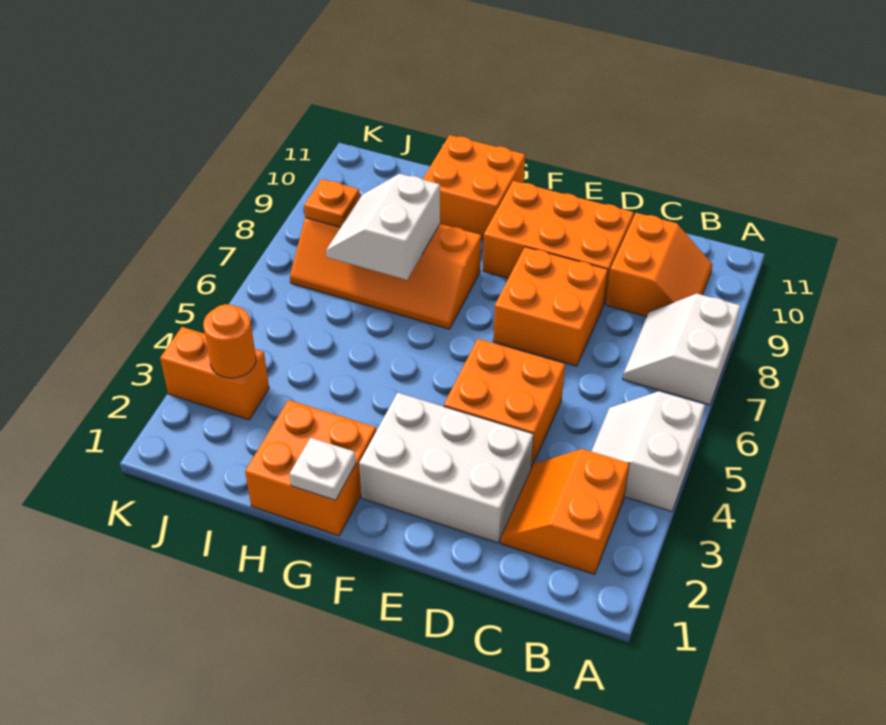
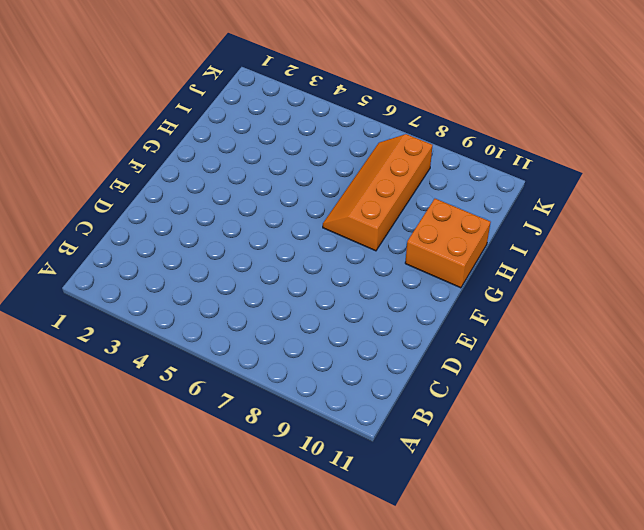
none -> white slope A4:B5 level 1 top A
none -> white slope A7:B8 level 1 top A
none -> orange slope B2:C3 level 1 top B

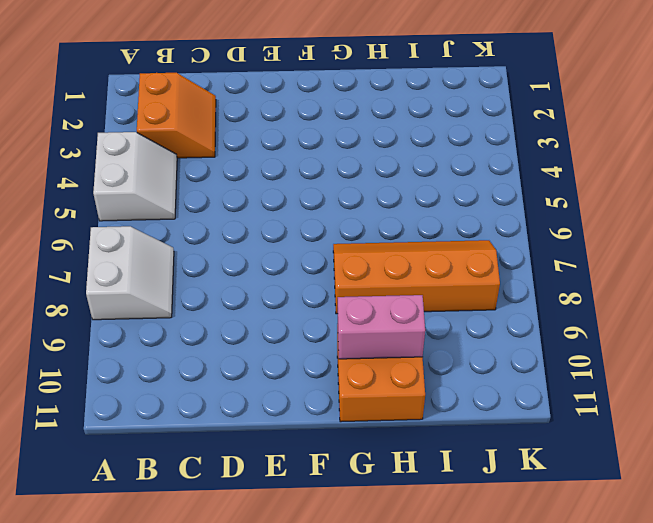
pink brick G10:H10 level 2 -> none
none -> orange slope B9:C10 level 1 top C
none -> white brick D2:F3 level 1
none -> orange brick D4:E5 level 1

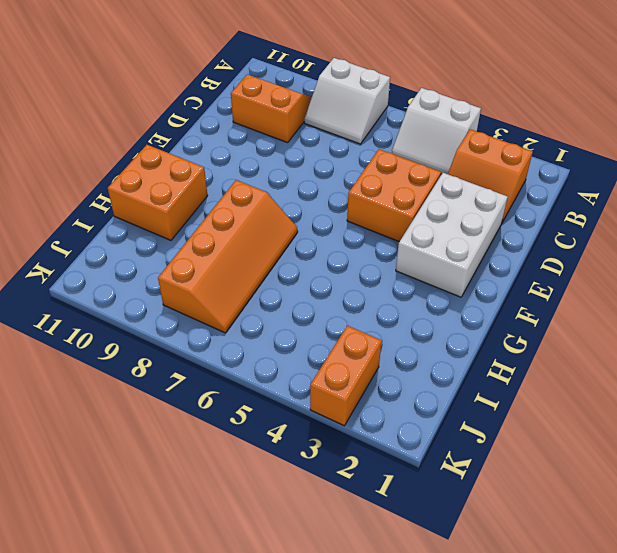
none -> orange brick D7:E8 level 1
none -> orange brick D9:F10 level 1
none -> orange brick G1:H2 level 1

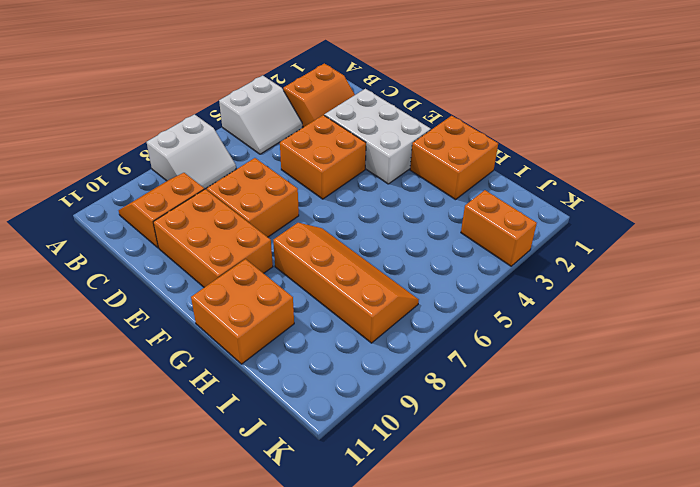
none -> white plate G1 level 2
none -> white slope H7:I8 level 2 top H
none -> orange round brick J3 level 2

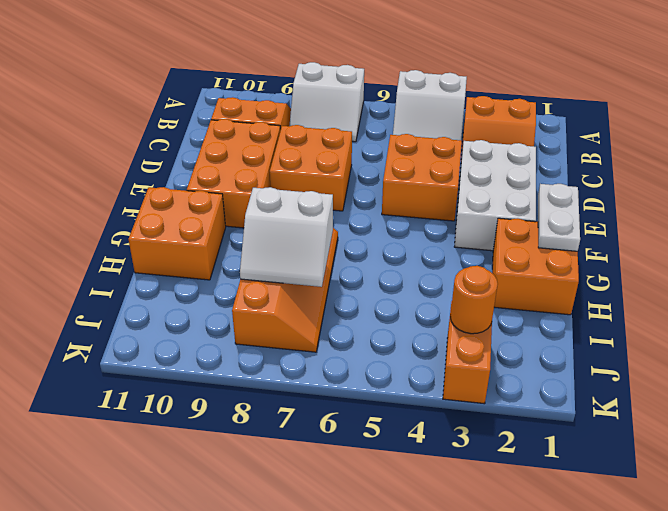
white plate F1:G1 level 2 -> white plate G1 level 2
none -> orange plate J8 level 2

